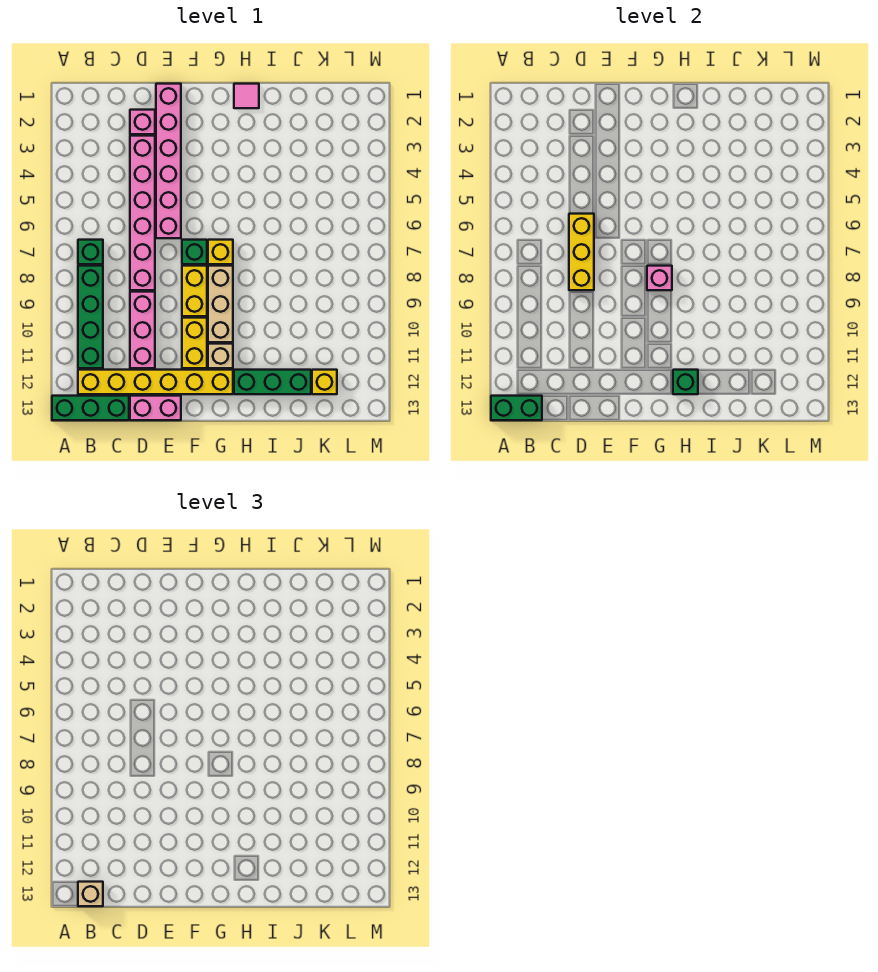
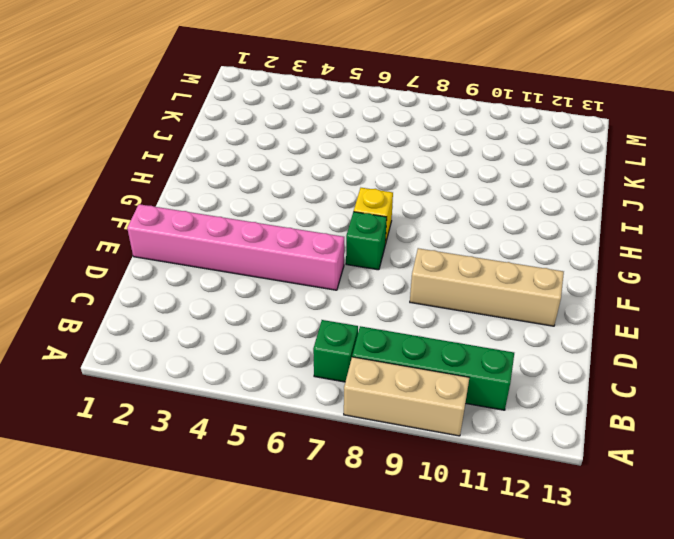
tan brick A8:A10 level 1 -> tan brick G8:G10 level 1
tan brick E9:E12 level 1 -> yellow brick B12:G12 level 1
none -> green brick A13:C13 level 1
none -> pink brick D2 level 1
none -> pink brick D3:D8 level 1

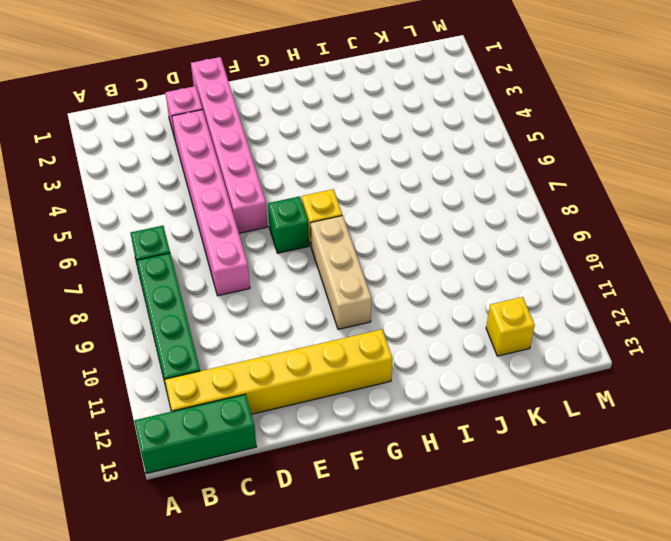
none -> pink brick D9:D11 level 1
none -> pink brick D13:E13 level 1
none -> yellow brick F8:F9 level 1

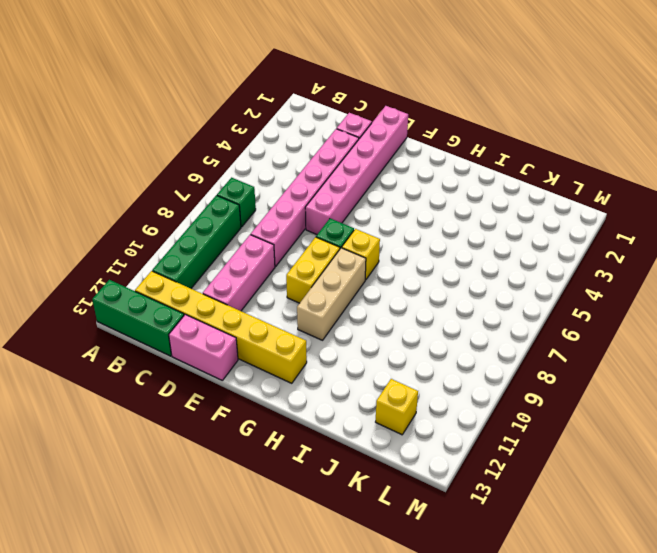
none -> yellow brick F10:F11 level 1
none -> tan brick G11 level 1
none -> pink tile H1 level 1

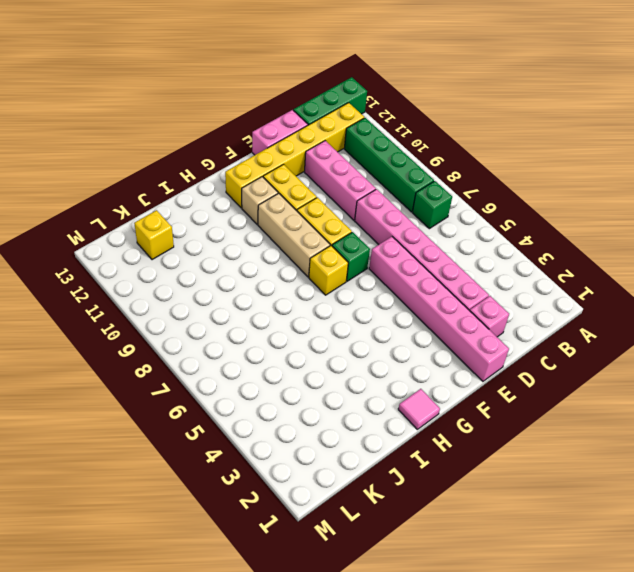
none -> green brick H12:J12 level 1
none -> green brick A13:B13 level 2
none -> yellow brick D6:D8 level 2

